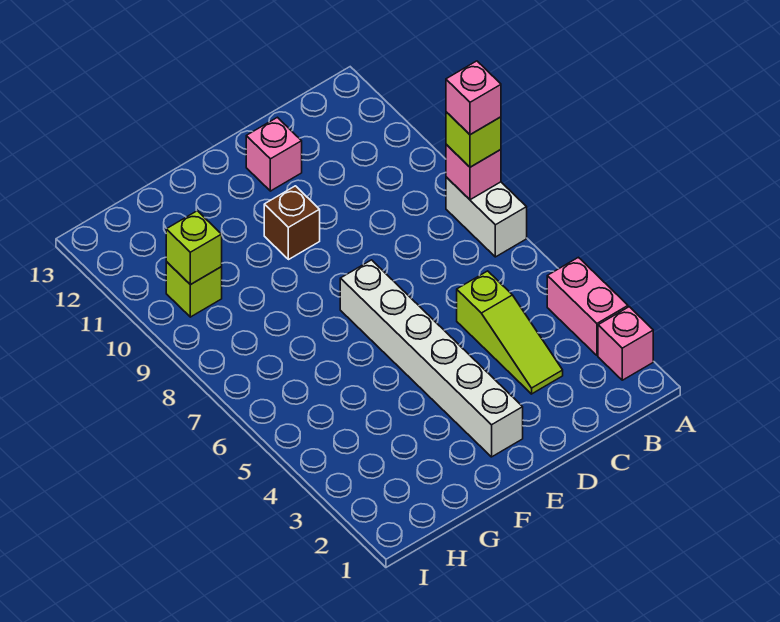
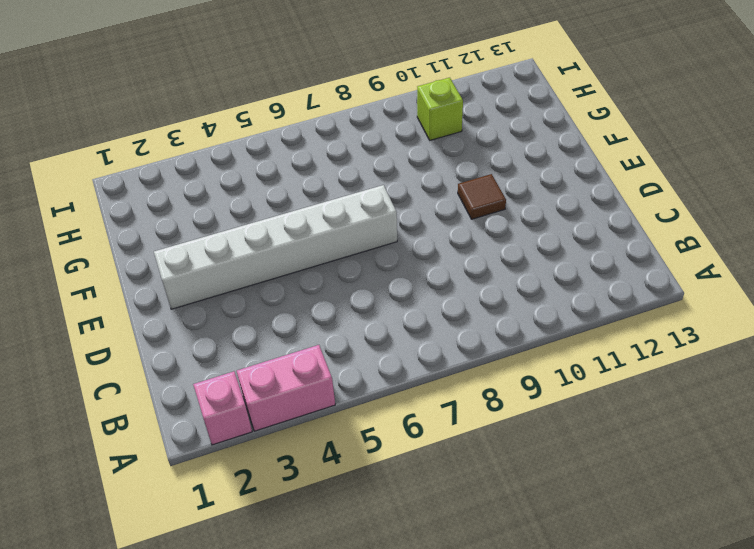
brown tile E10 level 1 -> brown brick E10 level 1
none -> white brick A7:A8 level 1
none -> lime slope C3:C5 level 1 top 5
none -> pink brick D12 level 1

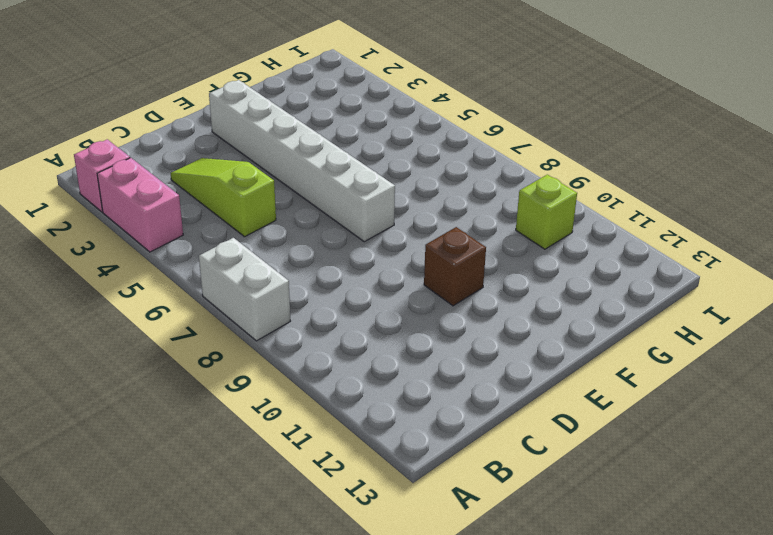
none -> pink brick D12 level 1
none -> pink brick A8 level 2
none -> lime brick H10 level 2

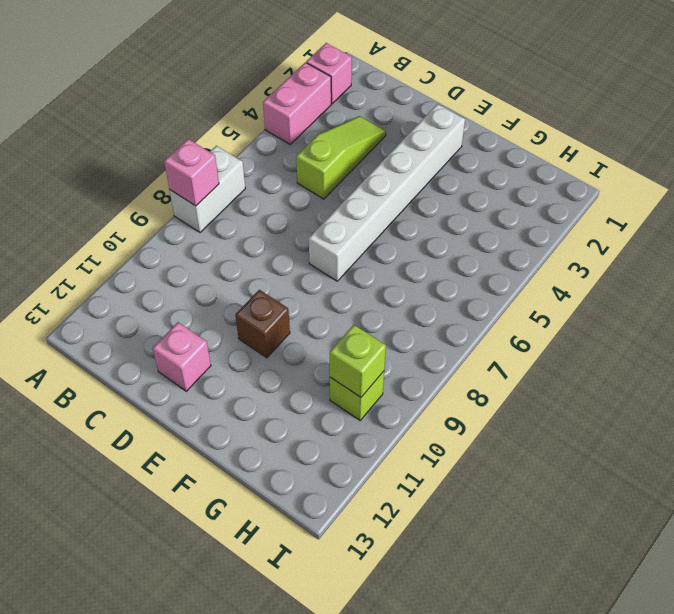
none -> lime brick A8 level 3
none -> pink brick A8 level 4

